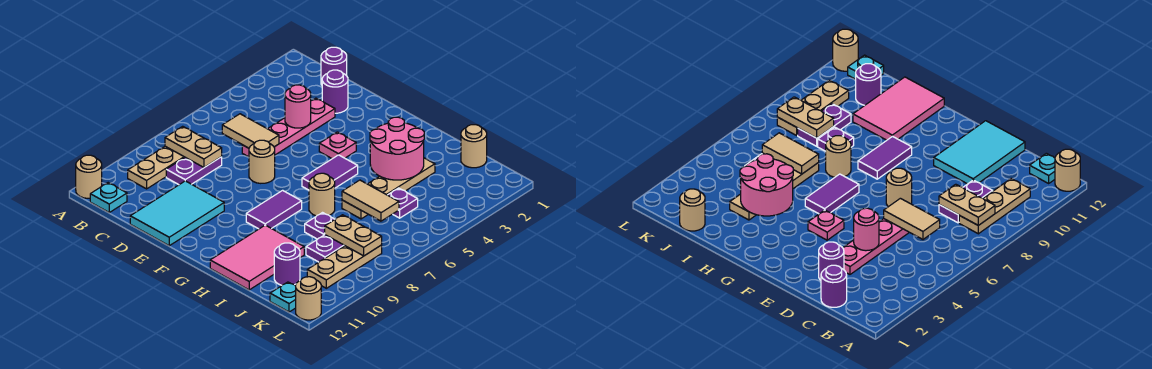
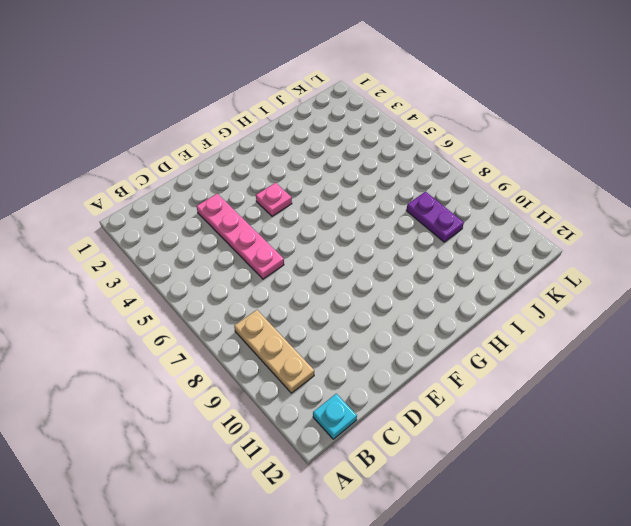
none -> tan round brick A12 level 1
none -> purple round brick C1 level 1
none -> purple plate C8:C9 level 1

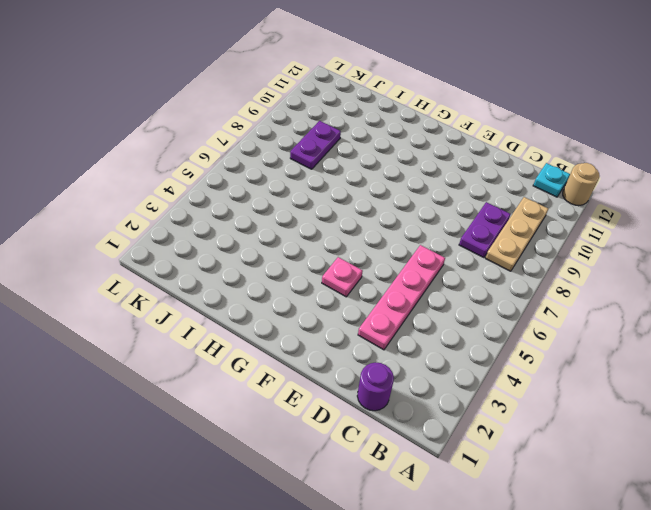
none -> purple round brick D2 level 1
none -> cyan tile D10:E12 level 1
none -> tan round brick E7 level 1

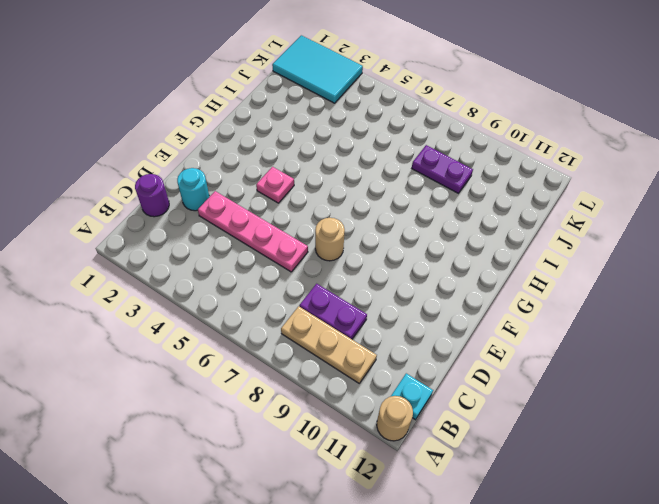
cyan round brick D2 level 1 -> purple round brick D2 level 1
cyan tile K1:L3 level 1 -> cyan tile D10:E12 level 1
none -> purple tile G5:G6 level 1
none -> purple tile G8:G9 level 1
none -> tan round brick H7 level 1

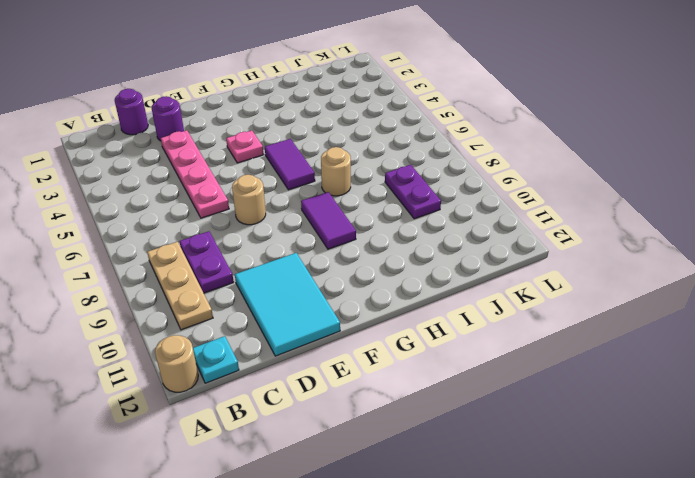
none -> pink tile H10:I12 level 1
none -> tan plate I3:I6 level 1
none -> purple plate I8 level 1

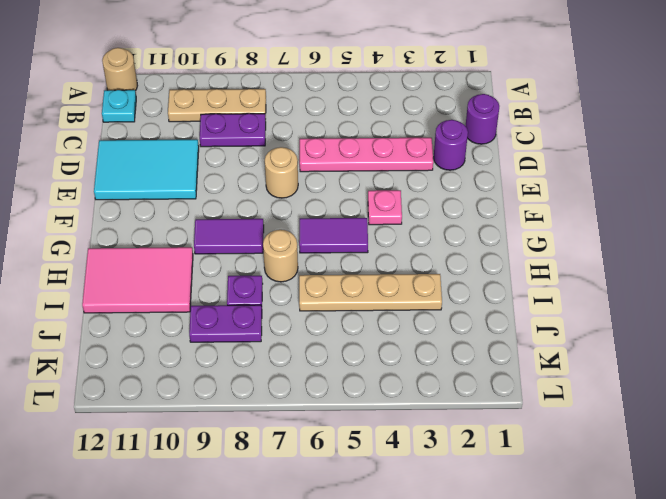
none -> tan round brick J1 level 1
none -> purple plate J5 level 1
none -> purple round brick J11 level 1

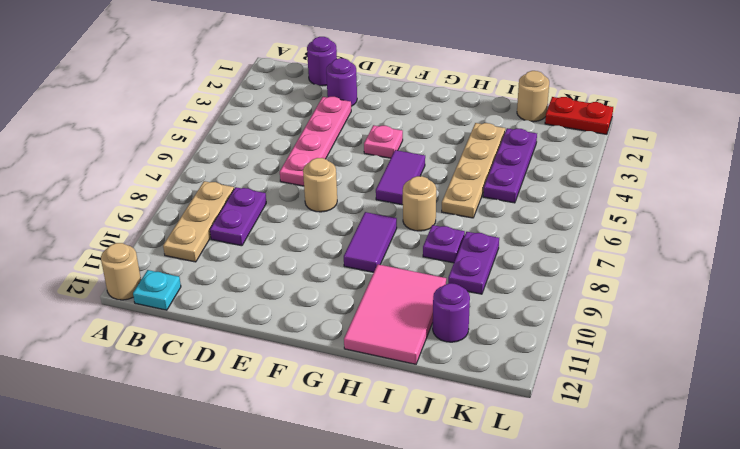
purple plate J3:J5 level 1 -> purple plate J5 level 1
red plate K1:L1 level 1 -> none
none -> cyan tile D10:E12 level 1
none -> tan plate K8:K10 level 1
none -> cyan plate K12 level 1

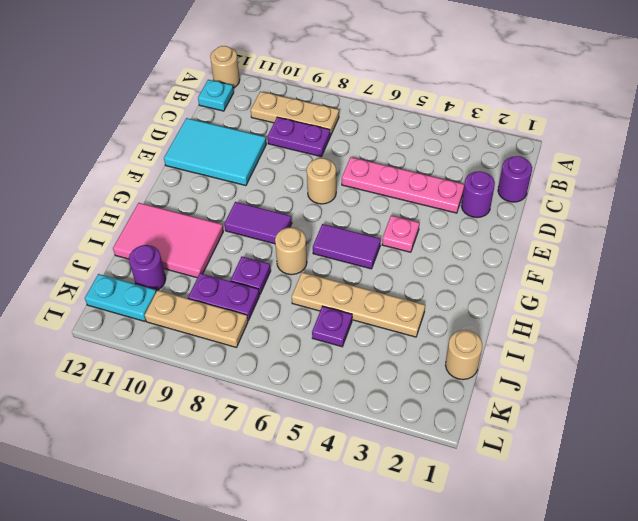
cyan plate K11:K12 level 1 -> cyan plate K12 level 1
none -> tan round brick L12 level 1
none -> tan plate B8:C8 level 2
none -> tan tile C6:D6 level 2

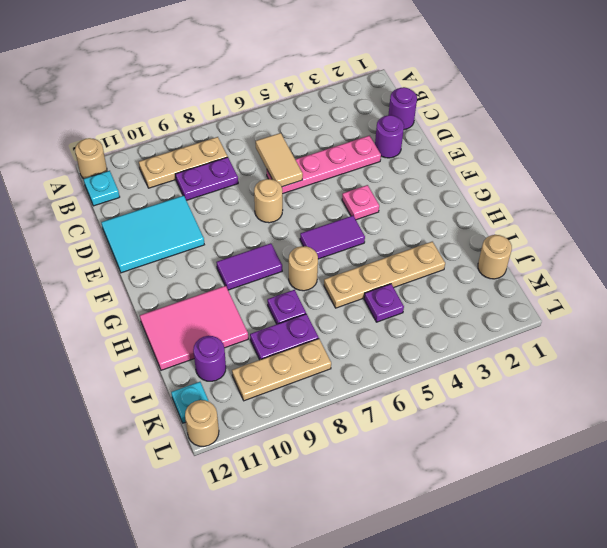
none -> tan plate B8:C8 level 2
none -> pink round brick D4 level 2
none -> pink round brick H3:I4 level 2

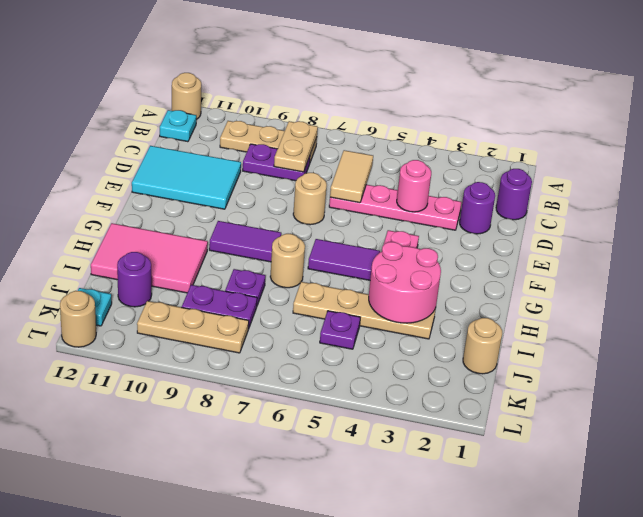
none -> tan tile I6:J6 level 2
none -> tan plate J8:K8 level 2

